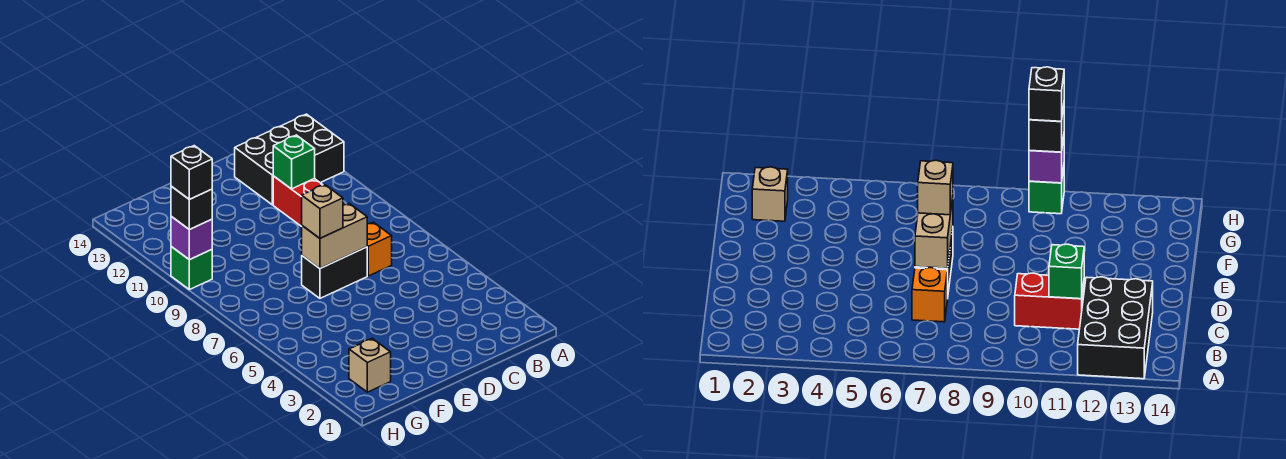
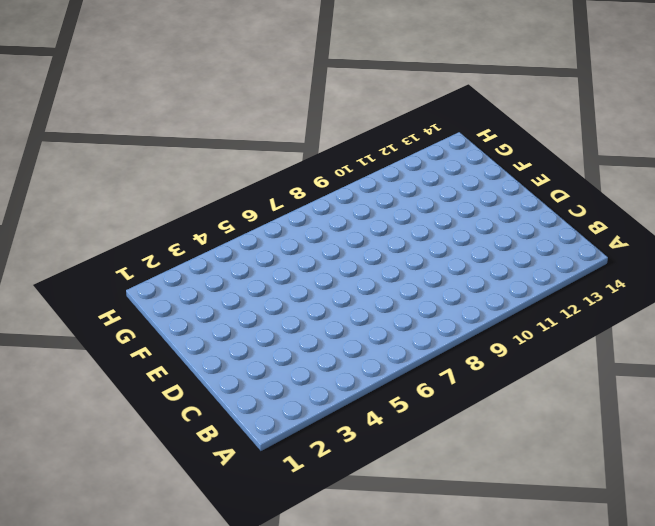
none -> black brick A12:C13 level 1
none -> orange brick C7 level 1
none -> red brick C10:C11 level 1

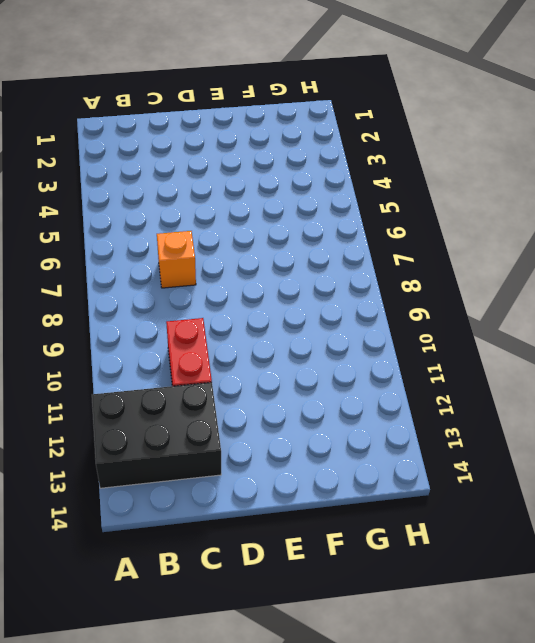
none -> black brick D7:E7 level 1
none -> tan brick G2 level 1
none -> green brick H10 level 1

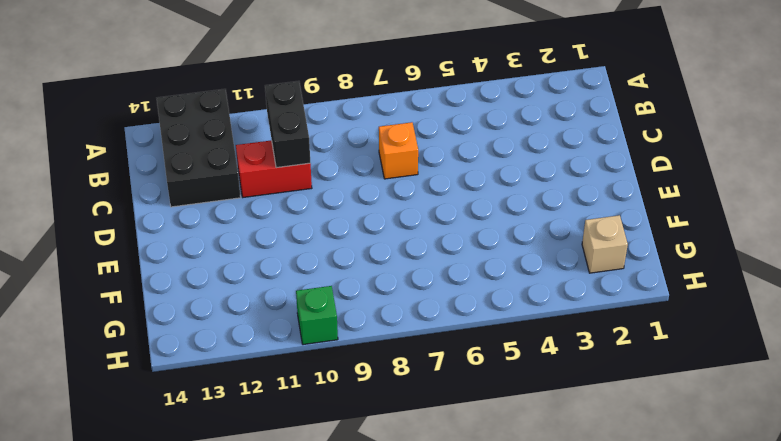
black brick B10:C10 level 2 -> black brick D7:E7 level 1
none -> green brick C11 level 2
none -> tan brick D7:E7 level 2
none -> purple brick H10 level 2

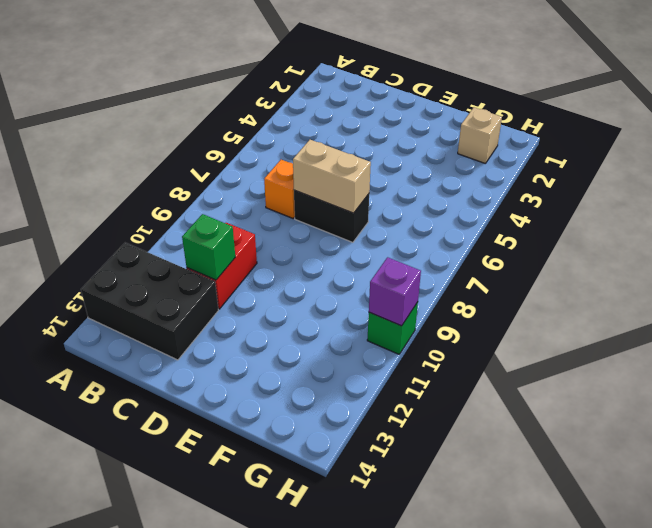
none -> tan brick E7 level 3
none -> black brick H10 level 3
none -> black brick H10 level 4

